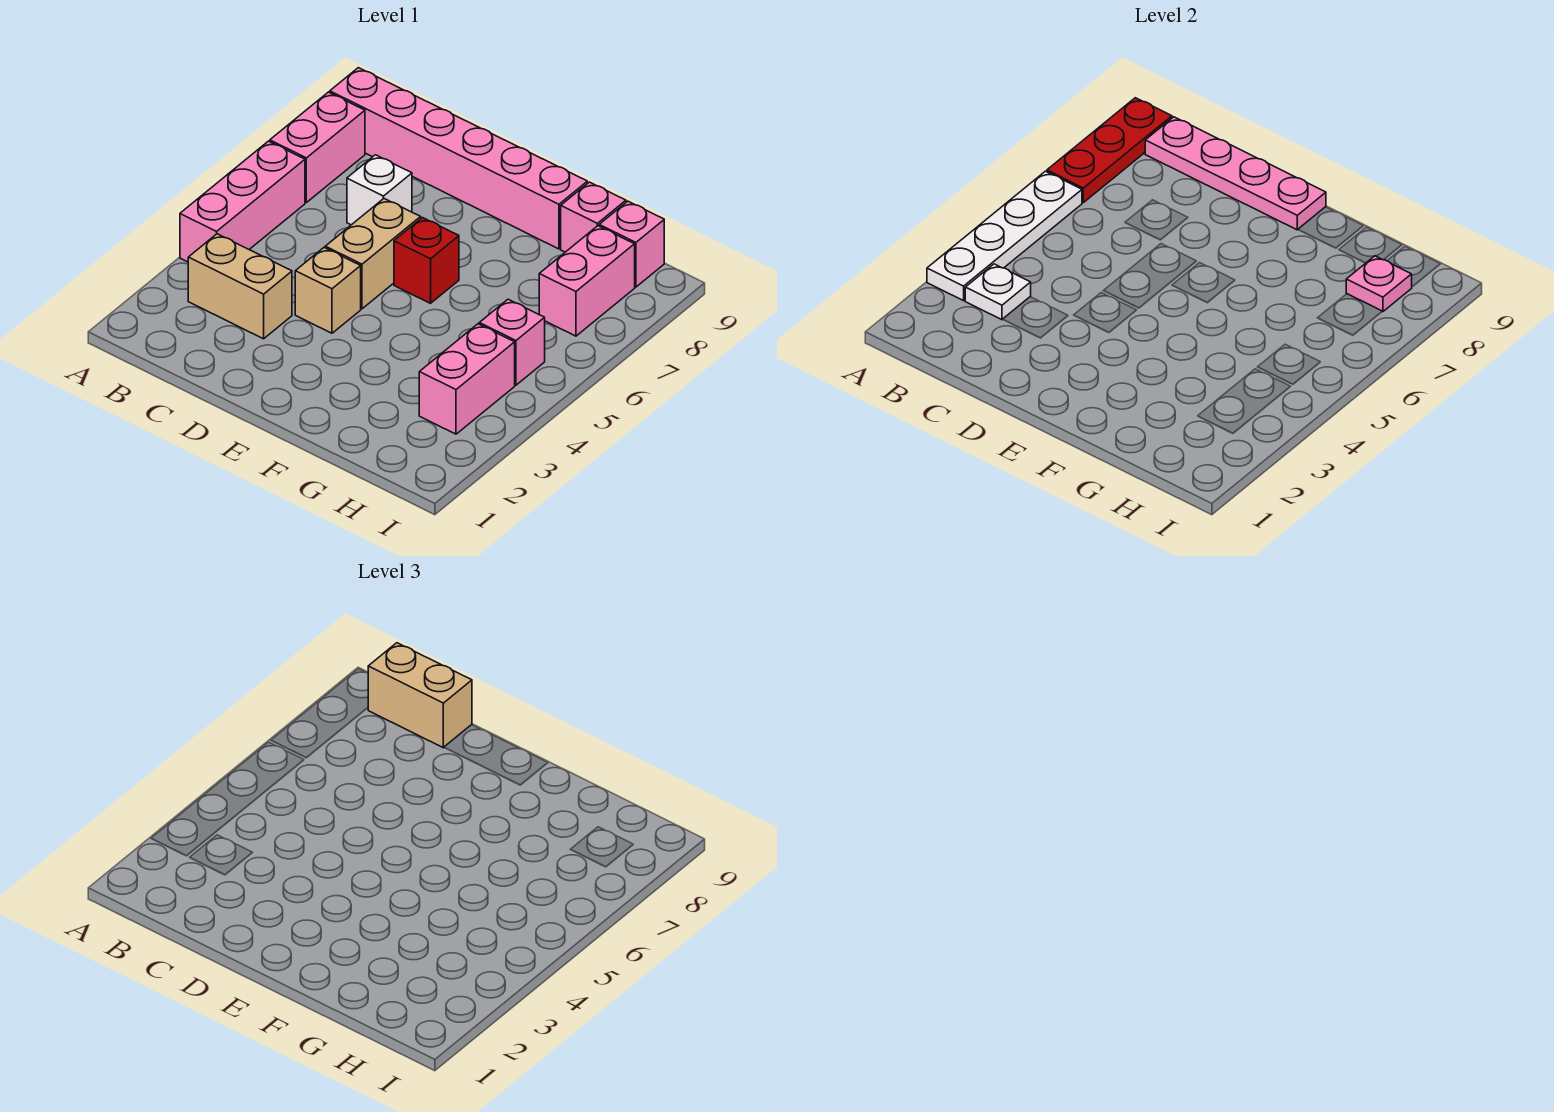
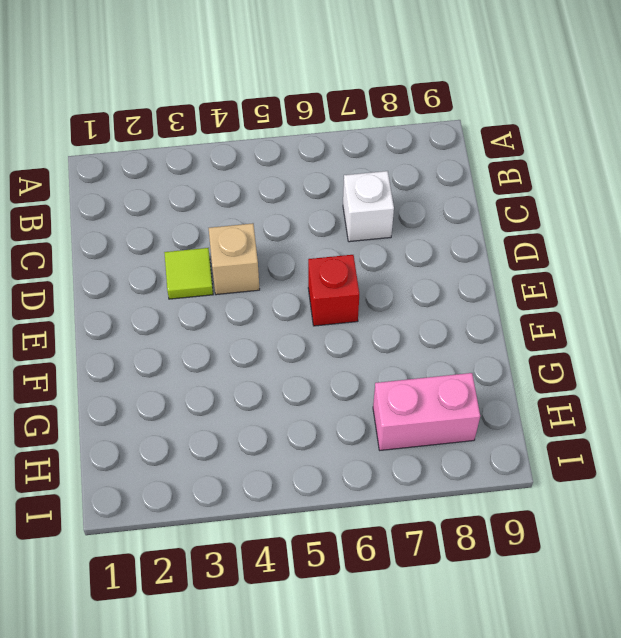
lime tile D3 level 1 -> none
none -> pink brick A4:A6 level 1
none -> pink brick A7:A8 level 1
none -> pink brick A9:F9 level 1

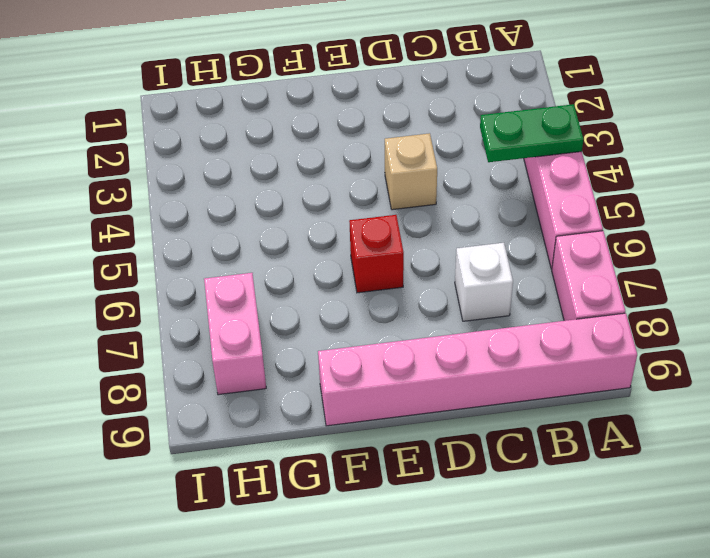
green plate A4:B4 level 2 -> white plate A3:A6 level 2
none -> tan brick B3:C3 level 1
none -> tan brick D5:D6 level 1
none -> pink brick G9 level 1

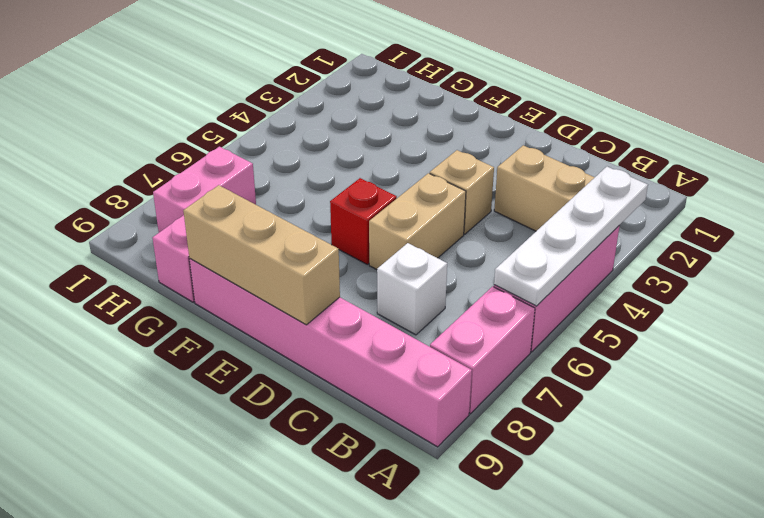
tan brick D9:F9 level 2 -> pink plate B9:E9 level 2
none -> pink brick H3:H4 level 1
none -> pink brick H5 level 1
none -> pink brick H9 level 1

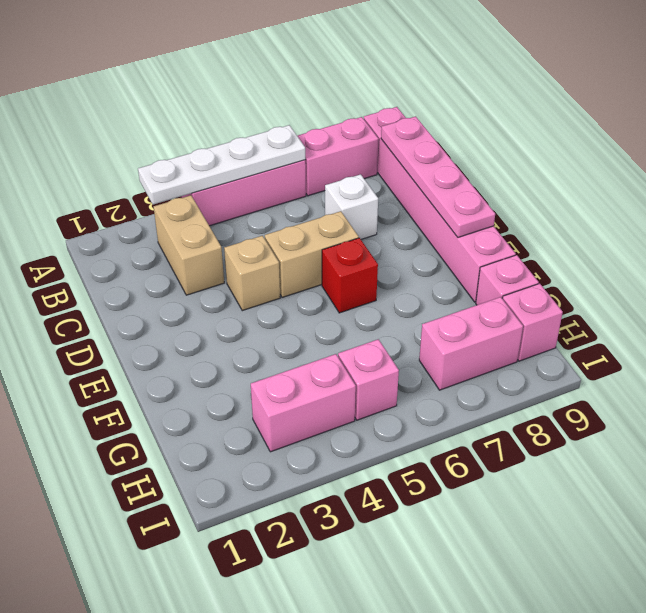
none -> red plate A7:A9 level 2
none -> white plate B3 level 2
none -> pink plate H8 level 2

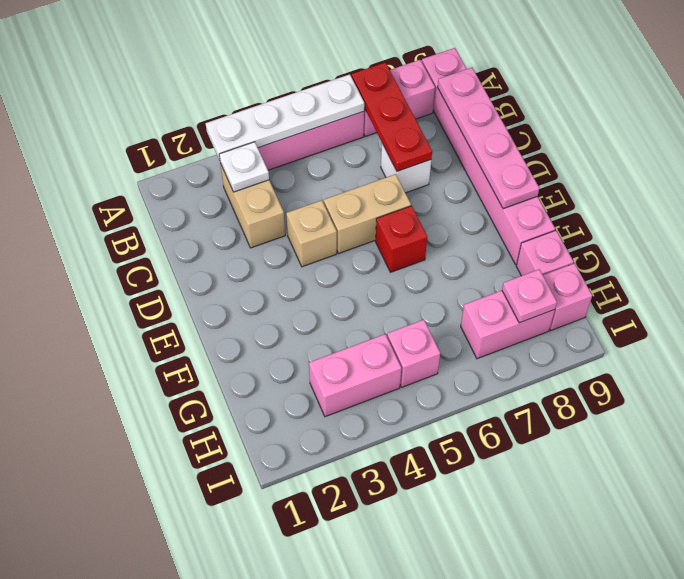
red plate A7:C7 level 2 -> red plate A7:A9 level 2
none -> tan brick B9:C9 level 3

